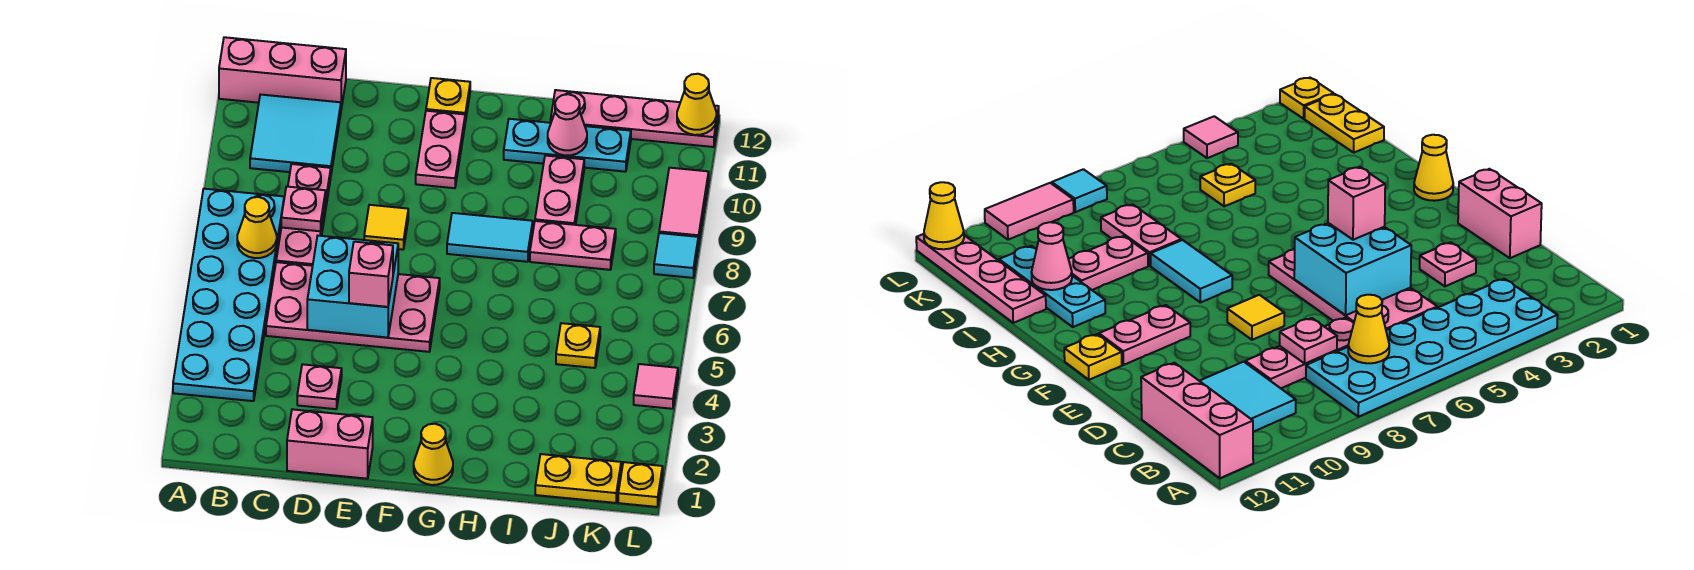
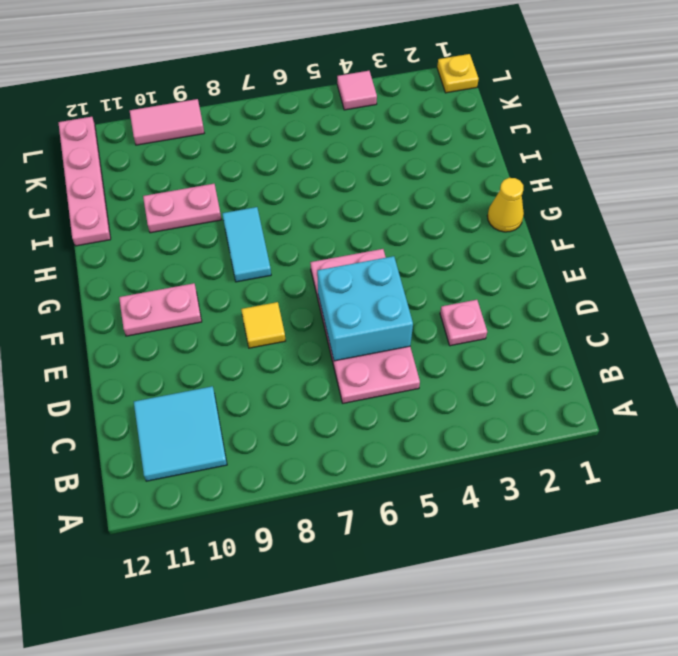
none -> cyan plate A3:B8 level 1
none -> pink brick A12:C12 level 1
none -> pink plate C7:C9 level 1

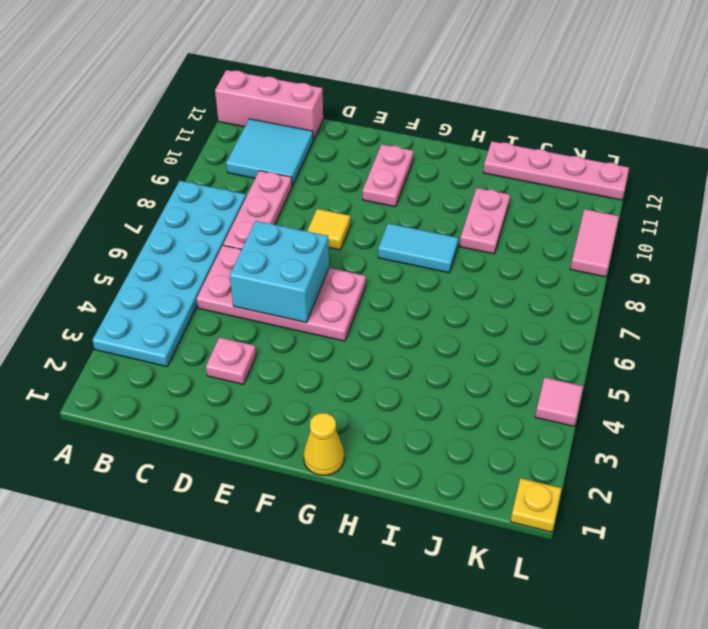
none -> pink brick D1:E1 level 1
none -> yellow plate F12 level 1
none -> cyan plate H11:J11 level 1

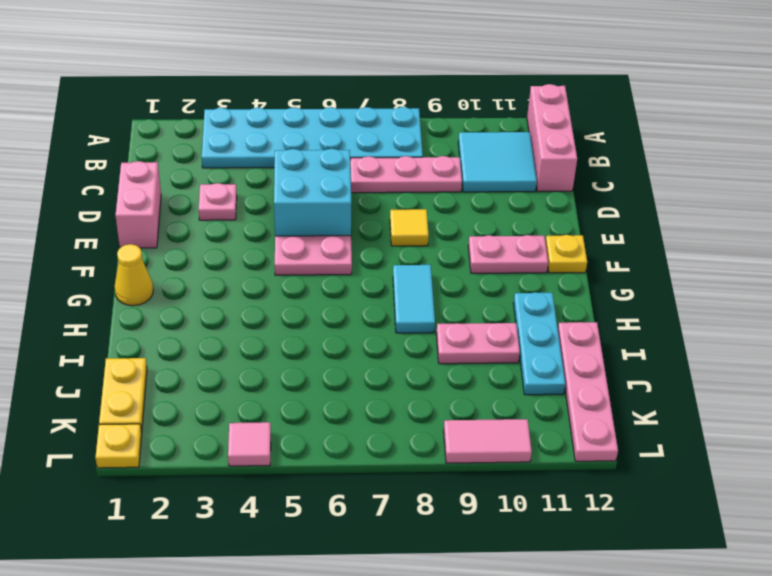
none -> pink plate I8:J8 level 1
none -> yellow plate J5 level 1
none -> cyan tile L8 level 1

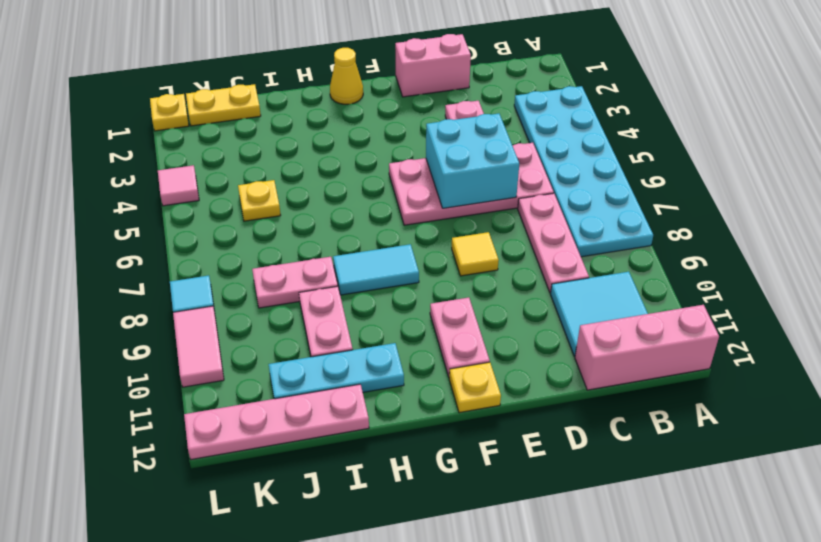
none -> yellow cone B7 level 2
none -> pink plate C8 level 2
none -> pink cone I11 level 2

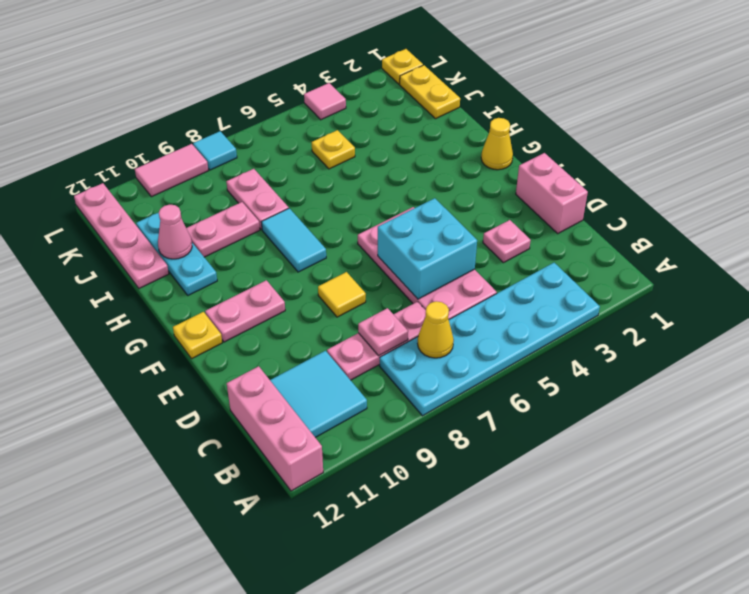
none -> yellow cone L12 level 2
none -> pink brick E5 level 3

